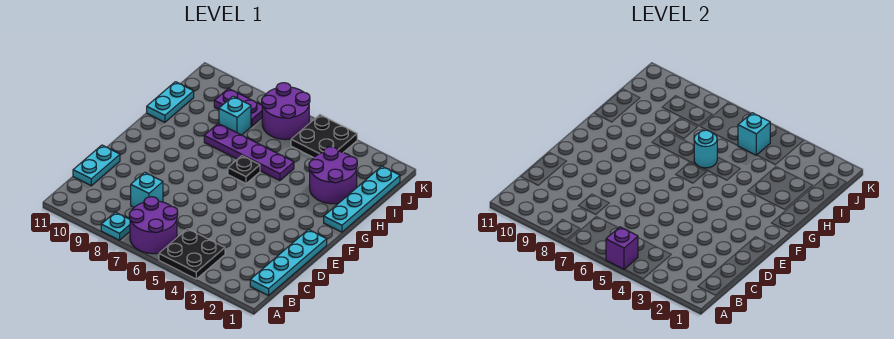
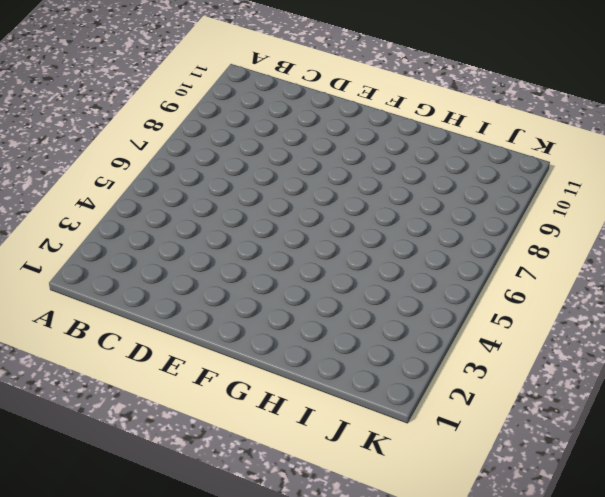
none -> black plate A4:B5 level 1
none -> purple round brick A6:B7 level 1
none -> cyan plate A8 level 1

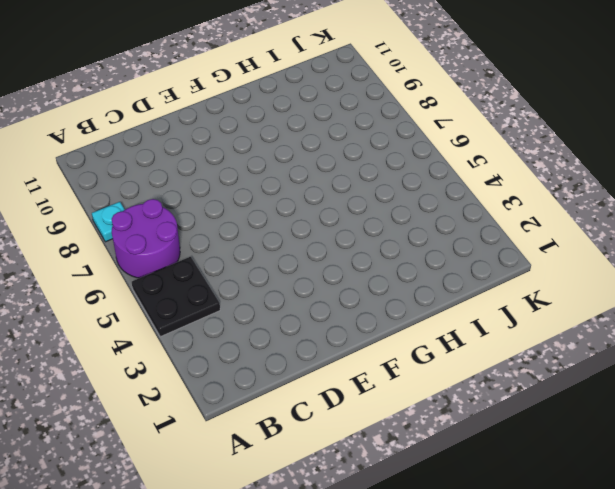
none -> cyan plate B1:E1 level 1
none -> cyan brick C8 level 1
none -> cyan plate C11:D11 level 1

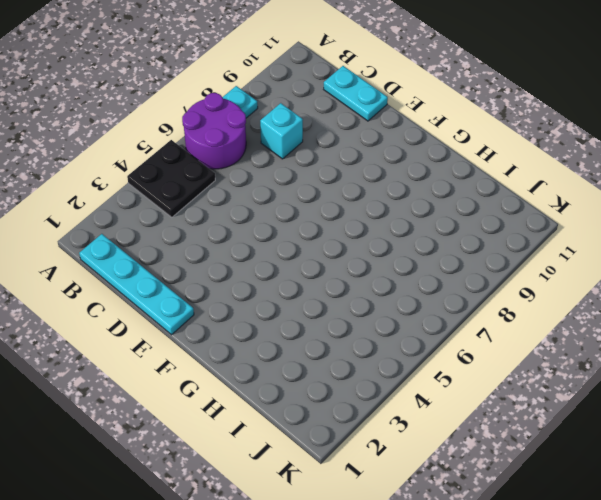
none -> cyan plate G1:J1 level 1
none -> black plate G6 level 1
none -> purple round brick H2:I3 level 1

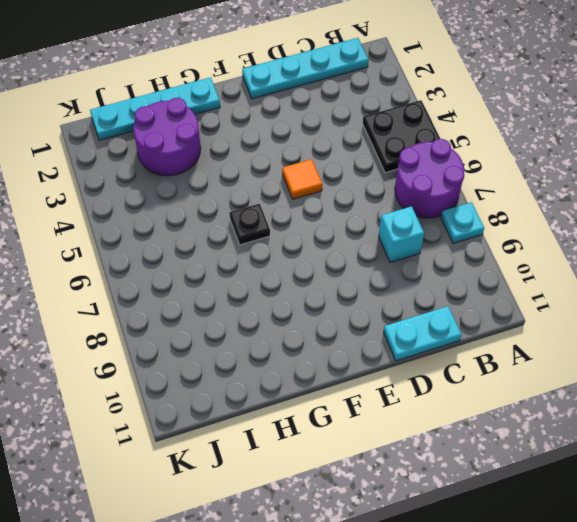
orange tile E5 level 1 -> none
none -> purple plate H5:H8 level 1
none -> cyan plate H11:I11 level 1
none -> cyan brick I8 level 1

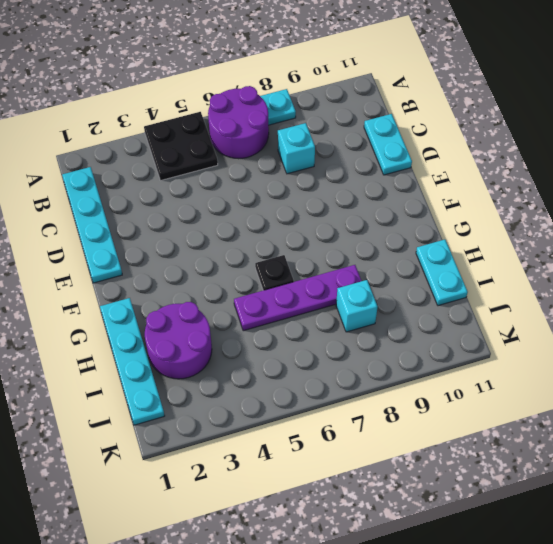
none -> black plate J4:K5 level 1
none -> purple round brick J6:K7 level 1
none -> purple plate J8:J9 level 1

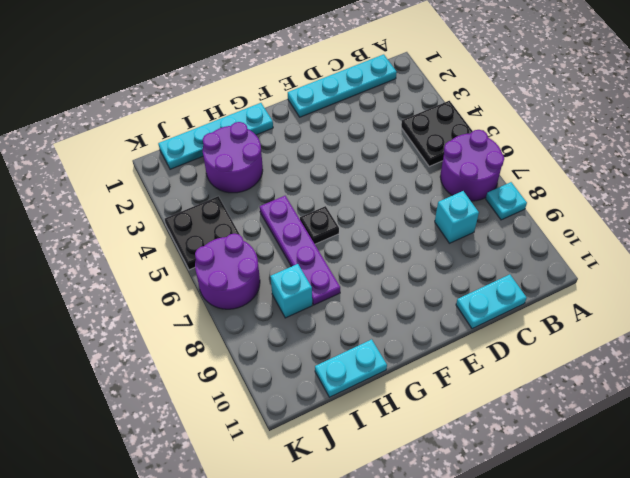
none -> purple plate J8:J9 level 1
none -> purple brick A5 level 2
none -> cyan round brick H6 level 2

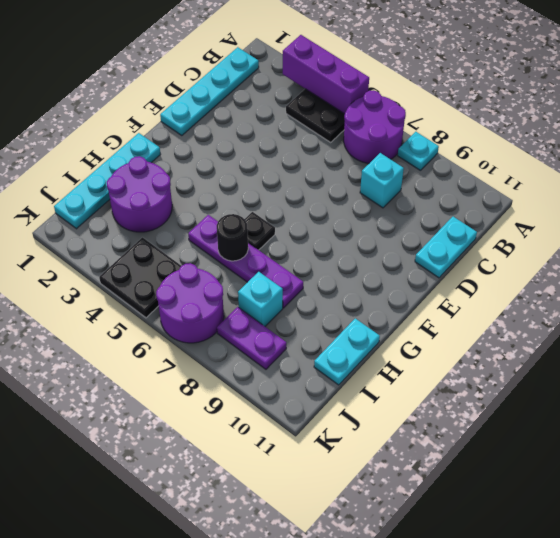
purple brick A3:A5 level 2 -> purple brick A5 level 2
black round brick H6 level 2 -> cyan round brick H6 level 2
none -> cyan brick J5 level 2

